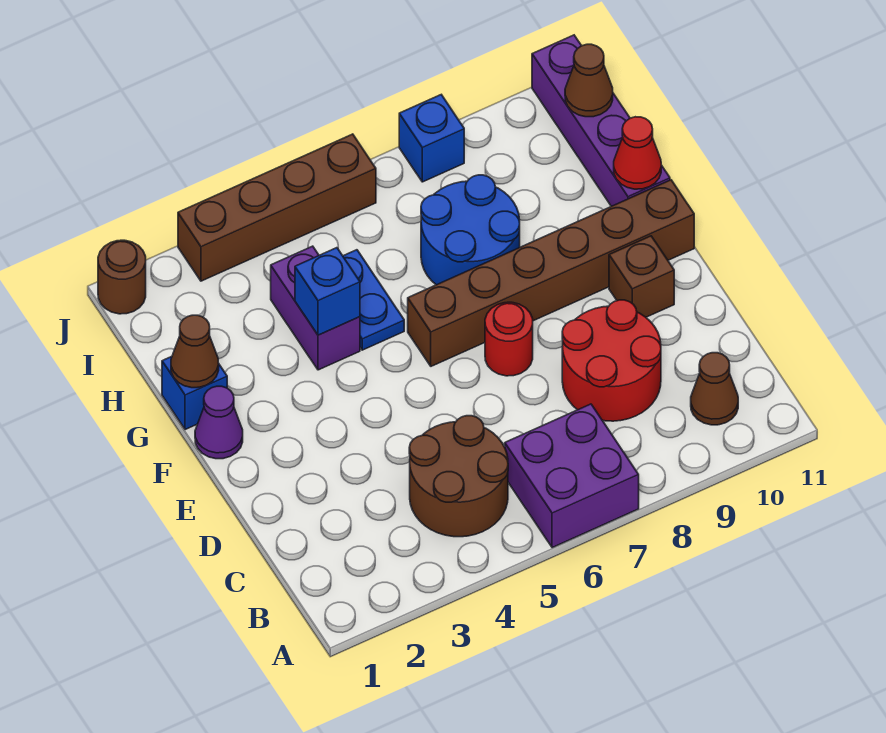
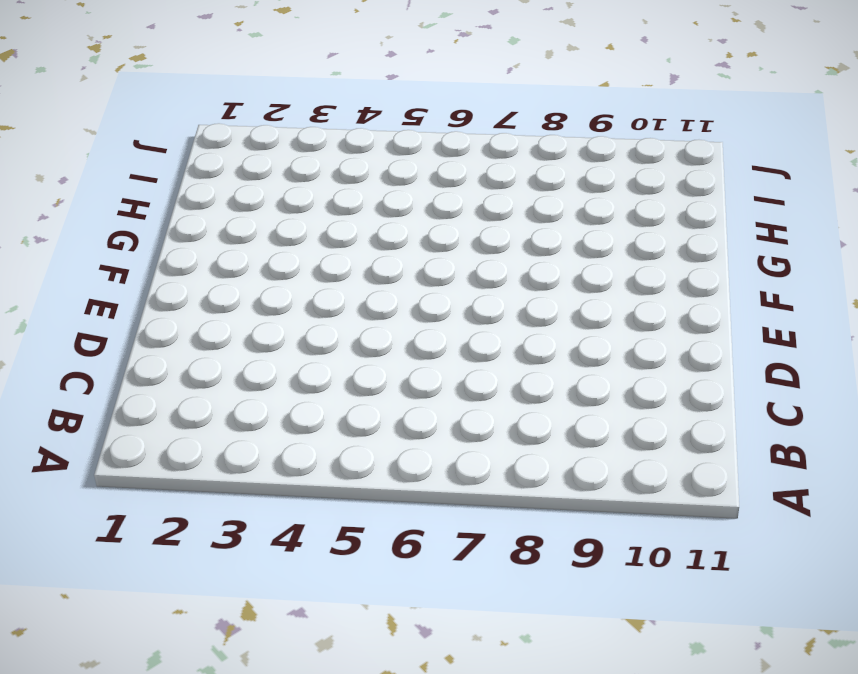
none -> purple brick A6:B7 level 1
none -> brown round brick B4:C5 level 1
none -> brown cone B10 level 1

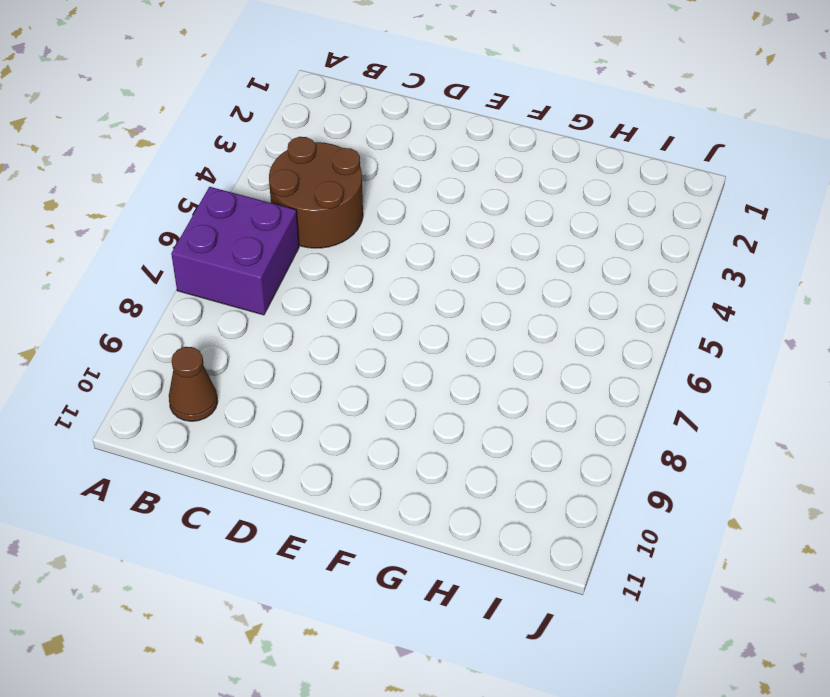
none -> red round brick C8:D9 level 1
none -> red round brick E7 level 1
none -> brown brick E10 level 1

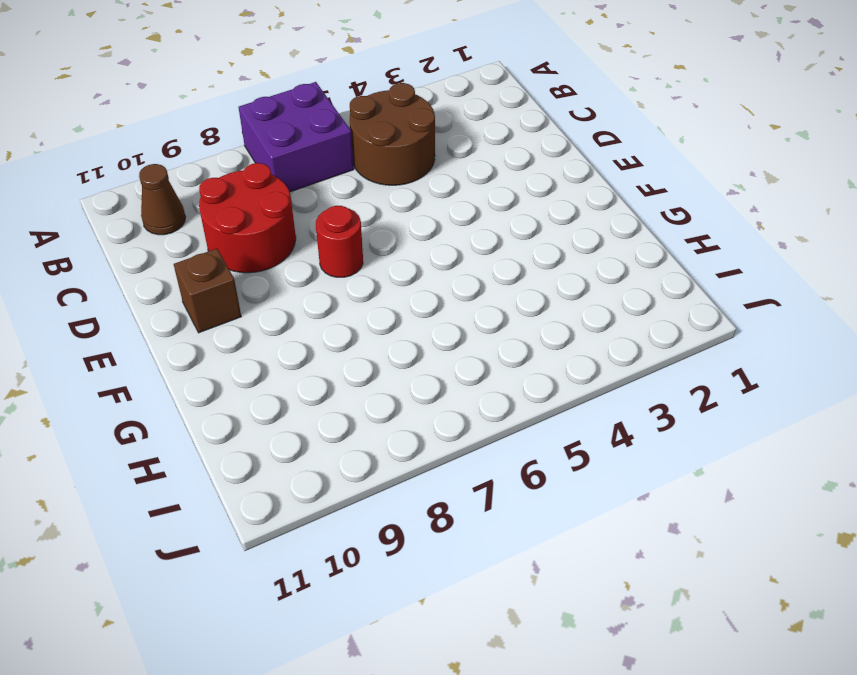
none -> purple cone F1 level 1
none -> brown brick F6:F11 level 1
none -> blue brick G1 level 1

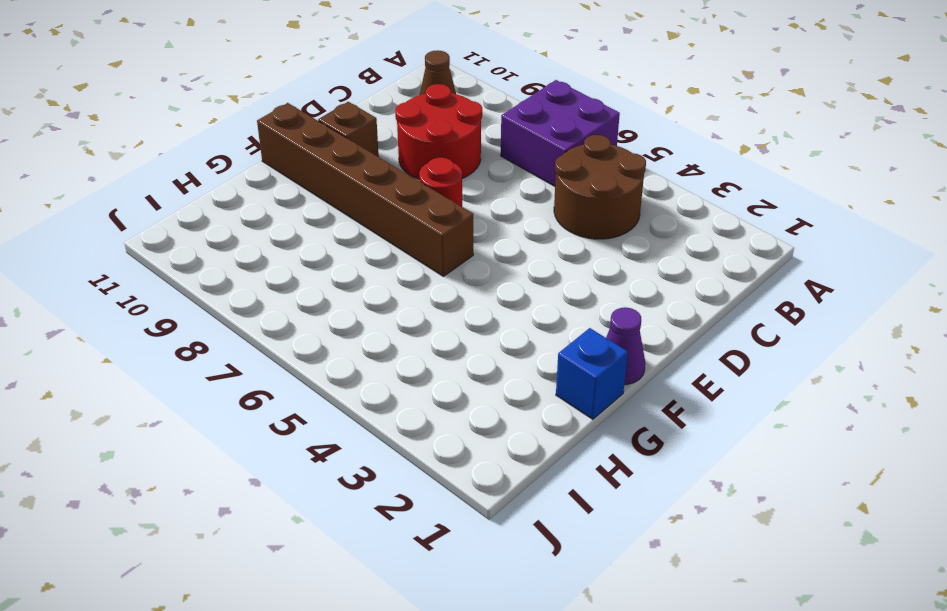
none -> purple brick G4:H4 level 1
none -> blue plate G5:H5 level 1
none -> blue round brick G7:H8 level 1

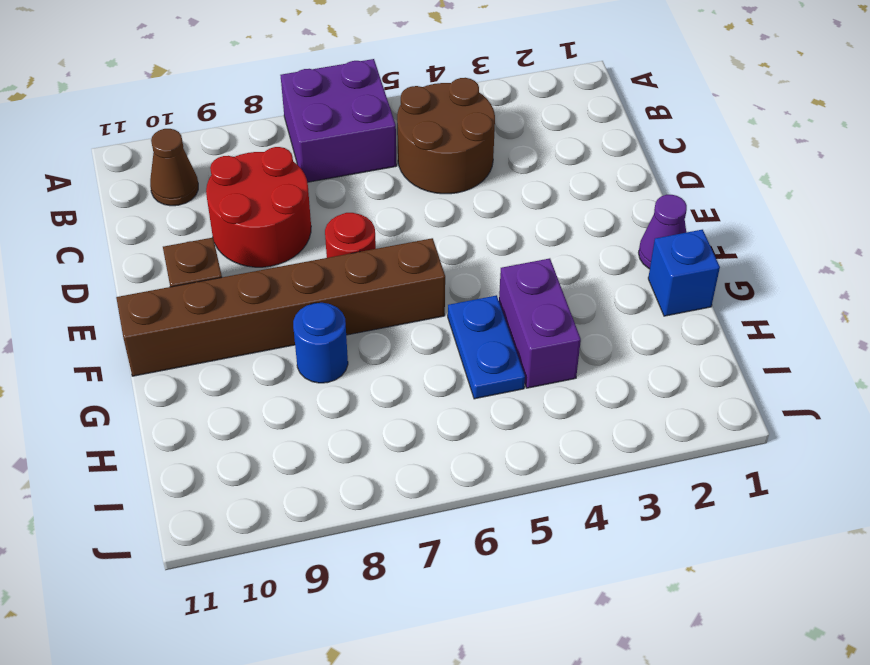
blue round brick G8 level 1 -> blue round brick G7:H8 level 1
none -> purple brick G11:J11 level 1
none -> brown round brick J1 level 1
none -> brown brick J3:J6 level 1

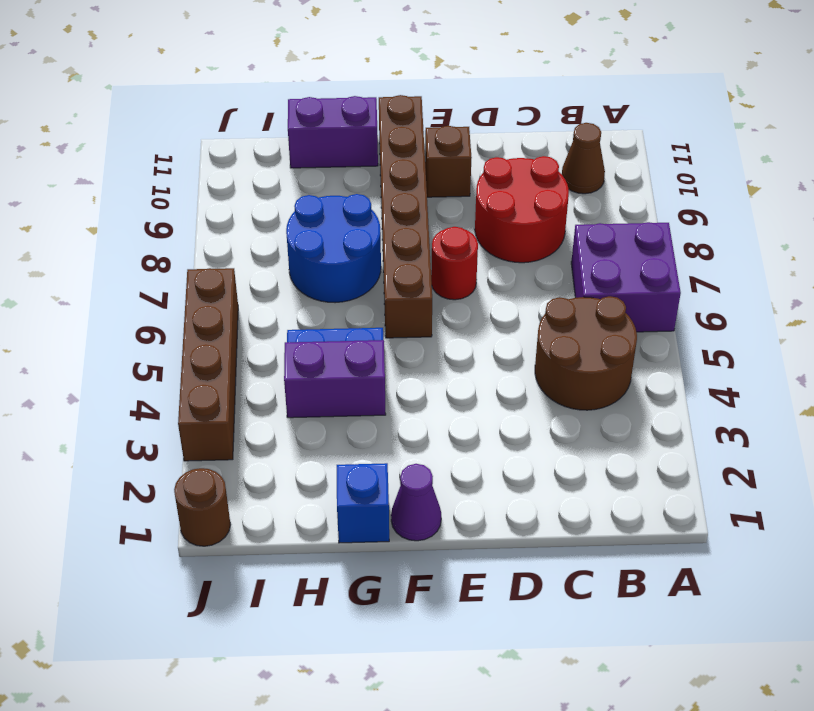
purple brick G11:H11 level 1 -> purple brick G11:J11 level 1
none -> blue brick J8 level 1
none -> brown cone G1 level 2
none -> blue brick G4 level 2

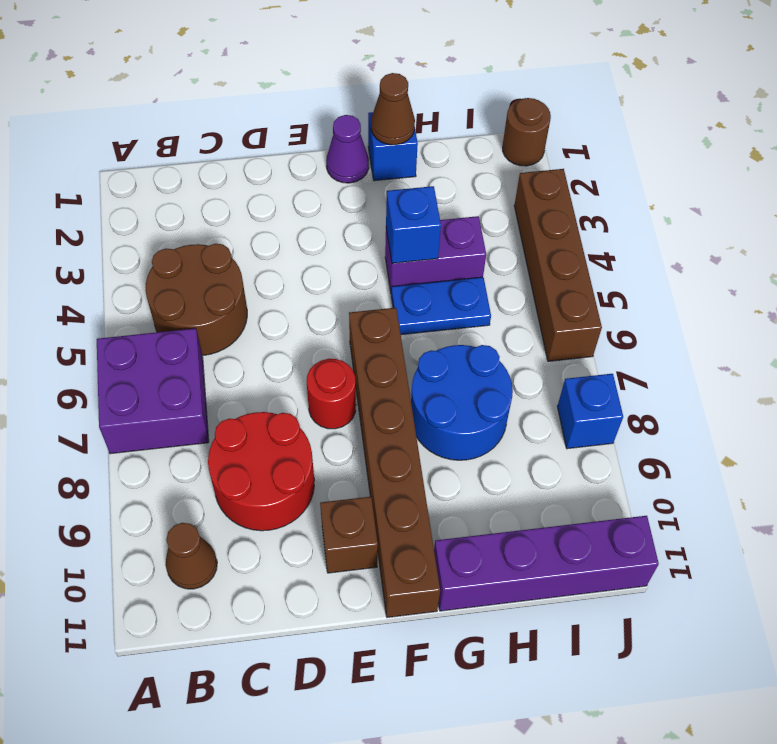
none -> red cone G11 level 2
none -> brown cone I11 level 2

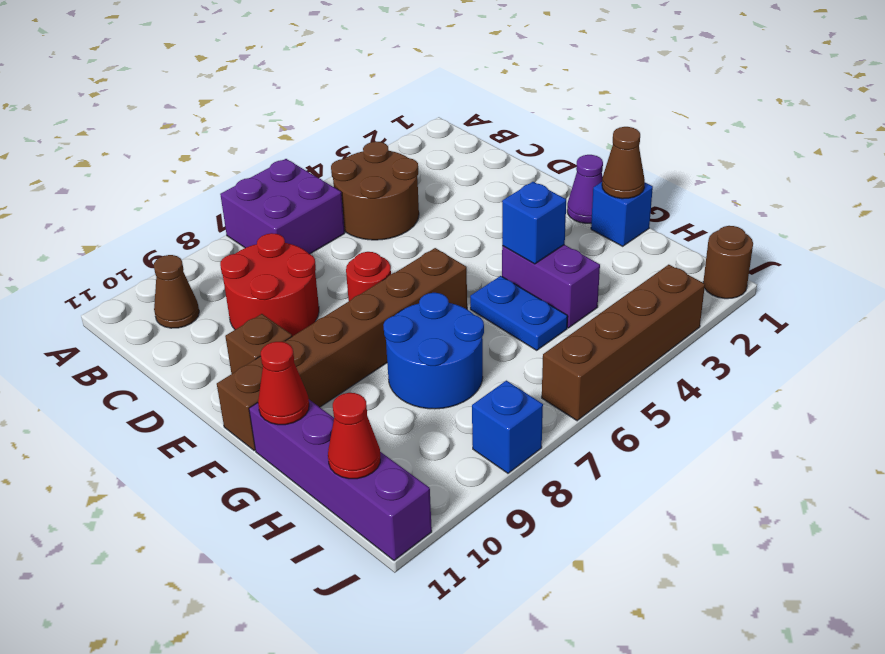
red cone I11 level 2 -> brown cone I11 level 2

